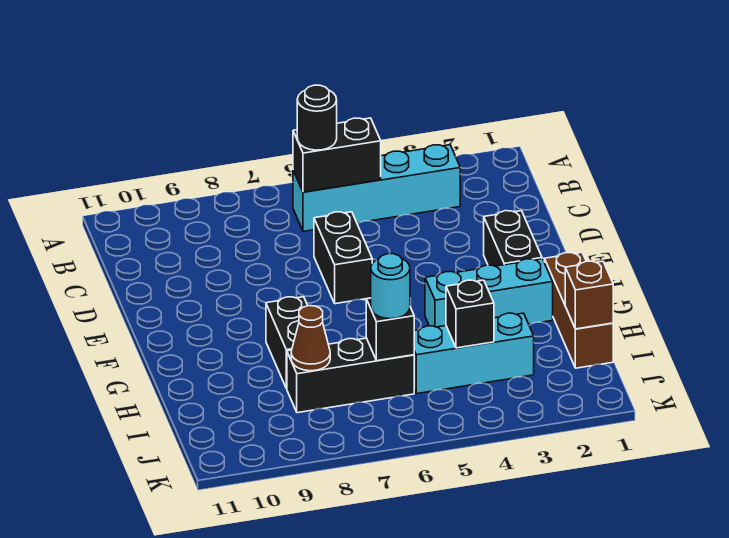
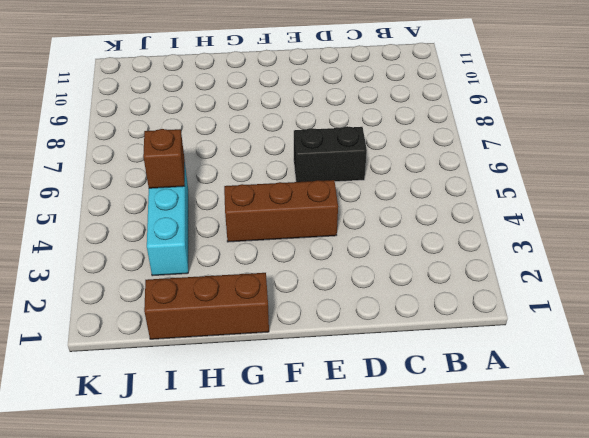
brown brick E4:G4 level 1 -> cyan brick G2:G4 level 1
brown brick I5 level 2 -> brown brick I1 level 2
none -> cyan brick B3:B6 level 1
none -> black brick E2:F2 level 1
none -> black brick G8:H8 level 1

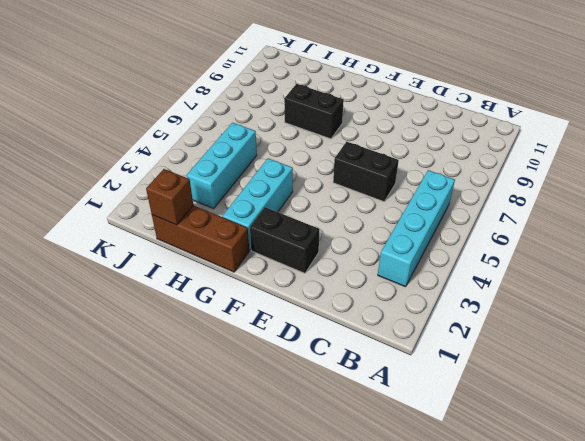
none -> black brick I6:I8 level 1
none -> black brick B5:B6 level 2
none -> black brick I4 level 2

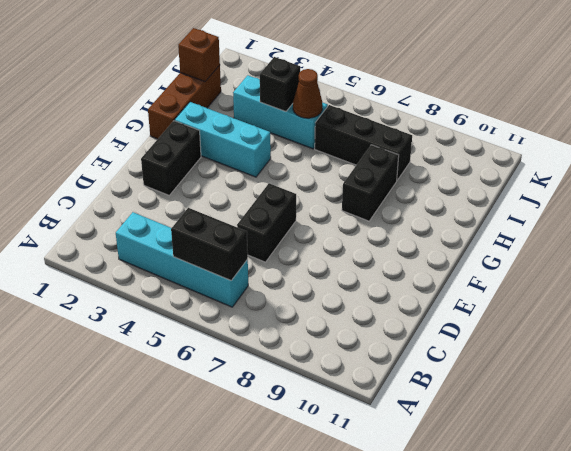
brown cone I5 level 2 -> brown cone I8 level 2
none -> black brick I6 level 2
none -> black round brick B6 level 3
none -> cyan round brick I6 level 3

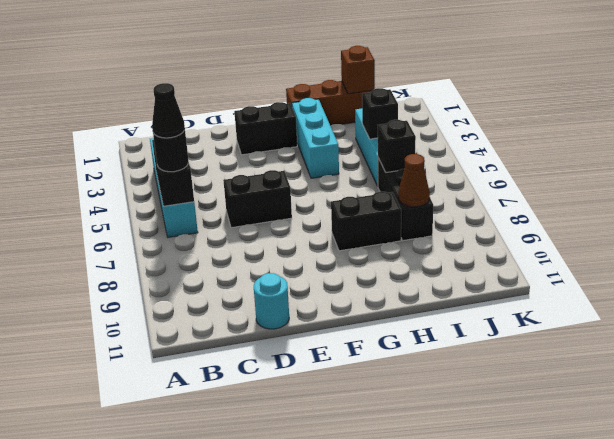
black cone B6 level 4 -> none
cyan round brick D11 level 1 -> cyan round brick I6 level 3

